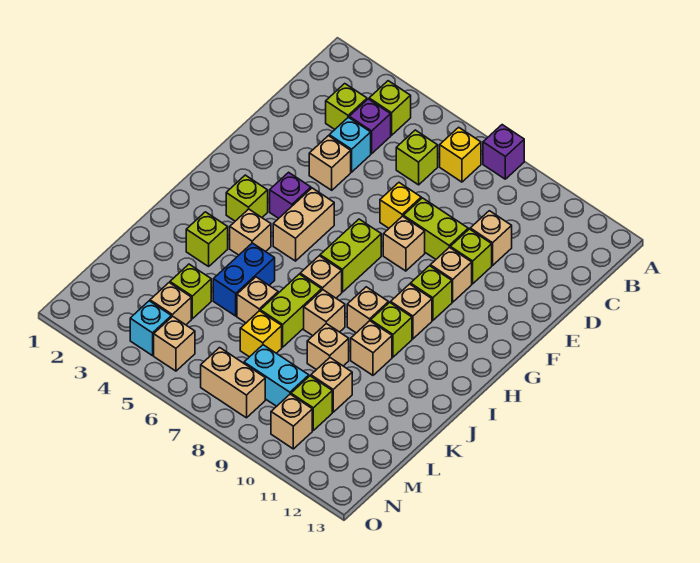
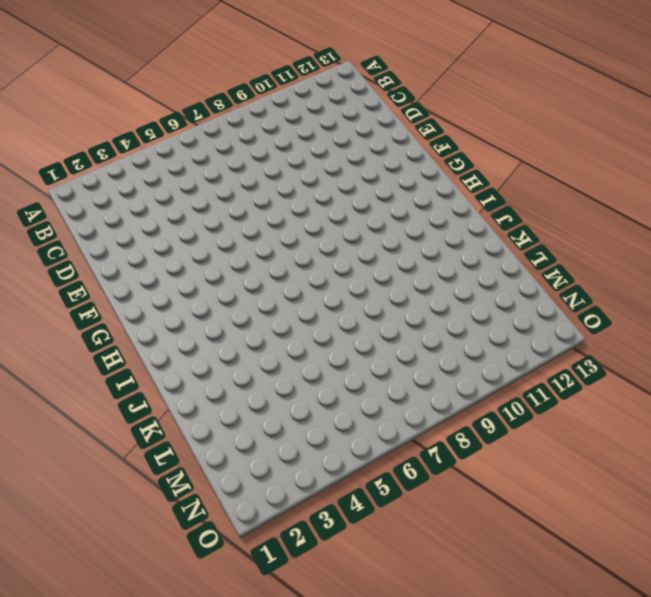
none -> purple brick A8 level 1
none -> lime brick B4 level 1
none -> yellow brick B7 level 1
none -> lime brick C3 level 1

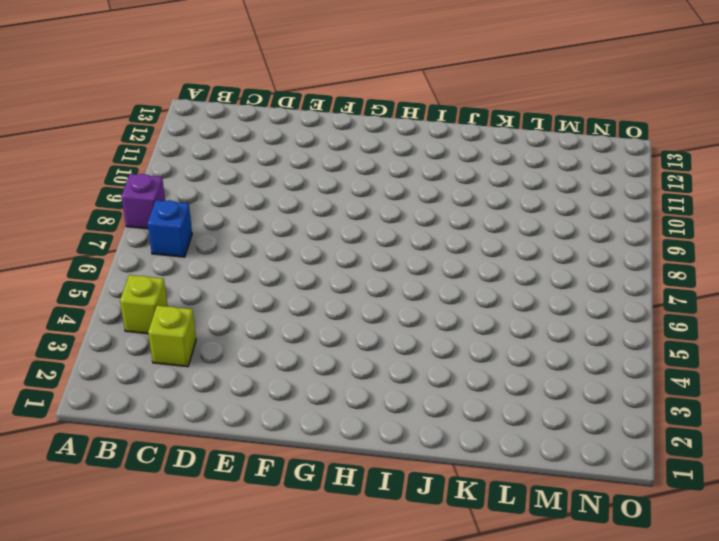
blue brick B7 level 1 -> yellow brick B7 level 1
none -> purple brick C4 level 1
none -> lime brick C6 level 1
none -> cyan brick D4 level 1
none -> tan brick D10 level 1

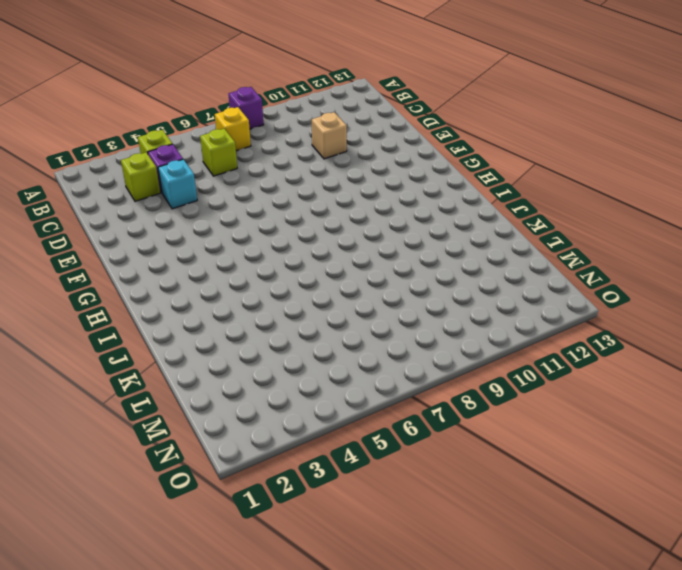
none -> tan brick E4 level 1
none -> yellow brick E7 level 1
none -> lime brick E8:E9 level 1
none -> lime brick E10 level 1

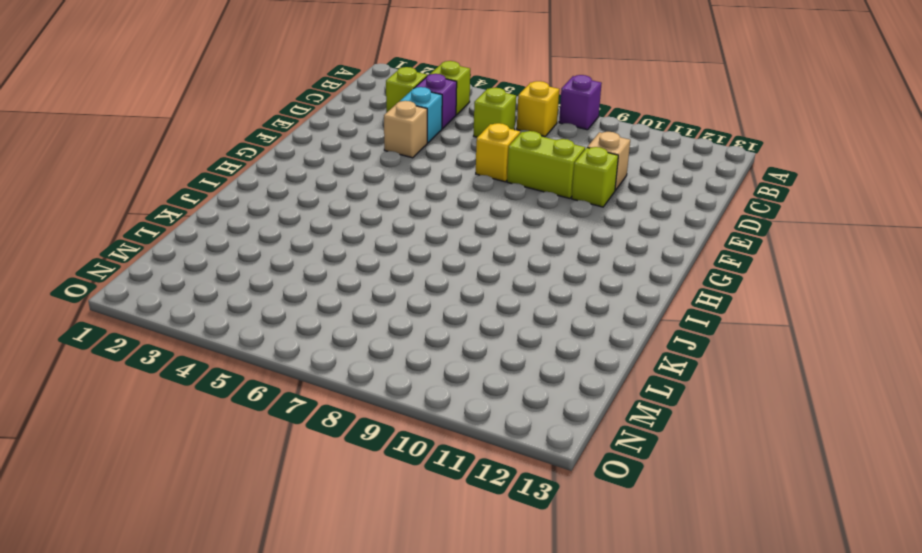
none -> tan brick F8 level 1
none -> tan brick F10 level 1
none -> purple brick G4 level 1
none -> tan brick G5:H5 level 1

